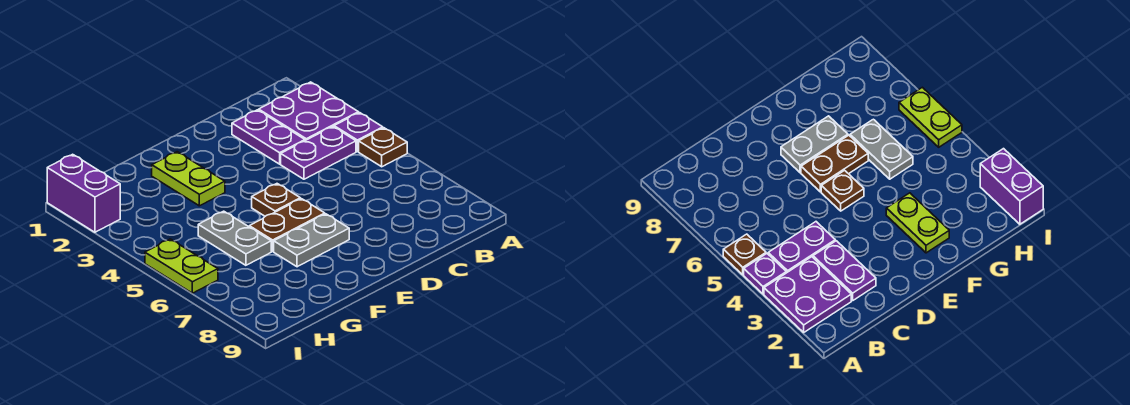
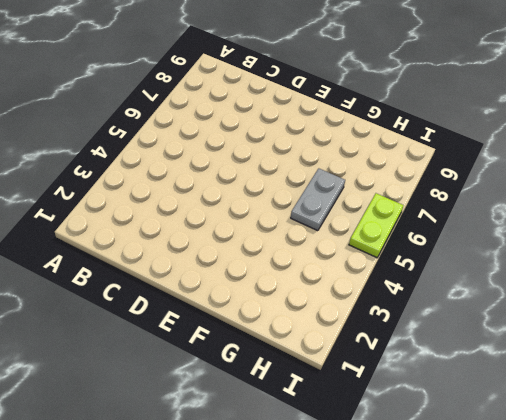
none -> purple plate A2:B3 level 1
none -> purple plate A4 level 1
none -> brown plate A5 level 1

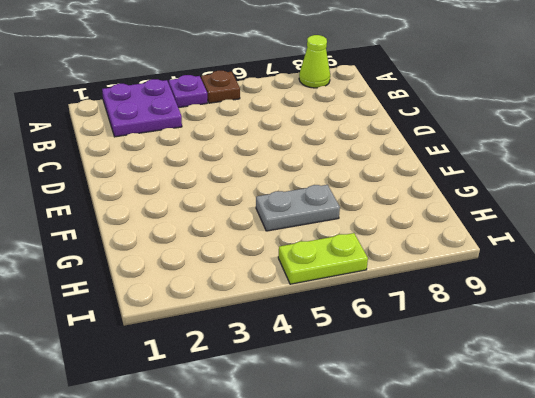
lime cone A8 level 1 -> none
none -> purple plate B4:C4 level 1
none -> purple plate C2:C3 level 1
none -> brown plate E5 level 1

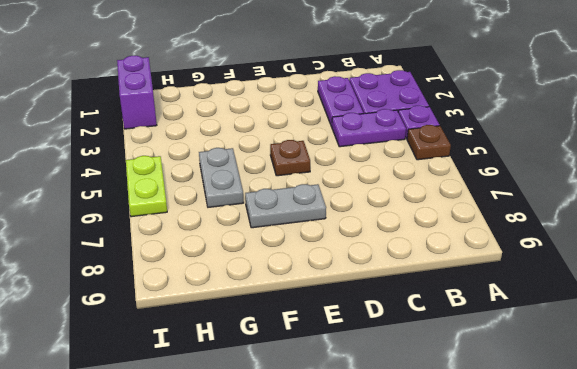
none -> brown plate E6:F6 level 1
none -> lime plate F2:F3 level 1

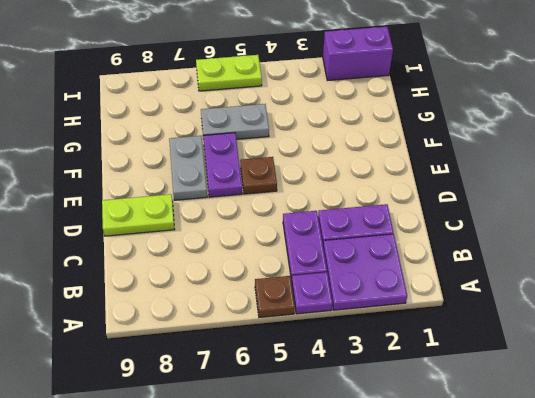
lime plate D8:D9 level 1 -> lime plate F2:F3 level 1
purple plate E6:F6 level 1 -> brown plate E6:F6 level 1

